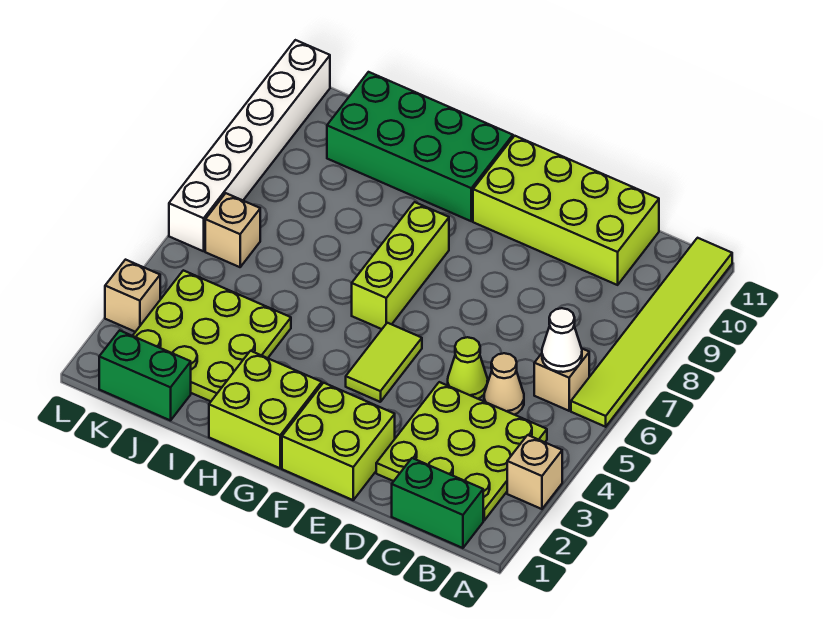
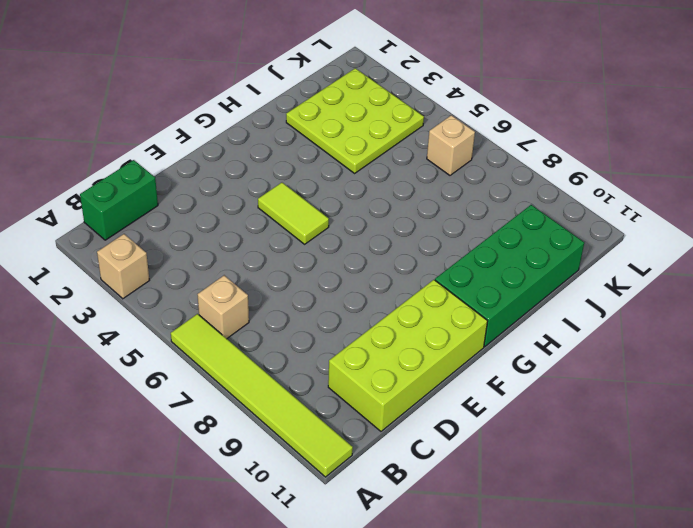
none -> lime plate B2:D4 level 1
none -> tan cone C5 level 1
none -> lime cone D5 level 1

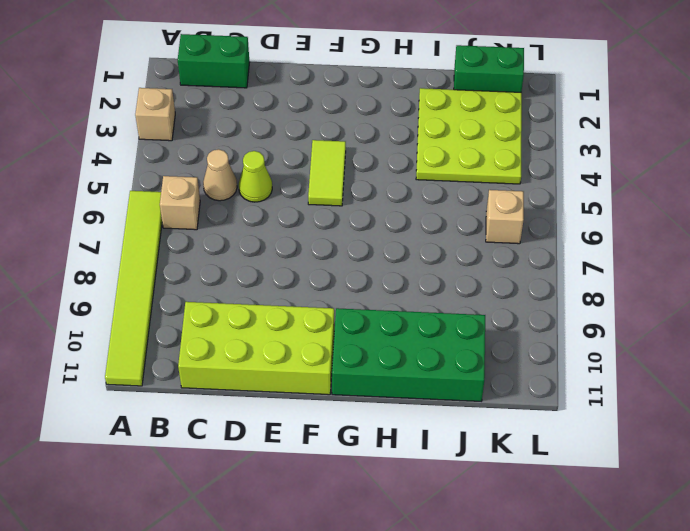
none -> lime plate B2:D4 level 1
none -> lime brick E1:F2 level 1
none -> lime brick G1:H2 level 1

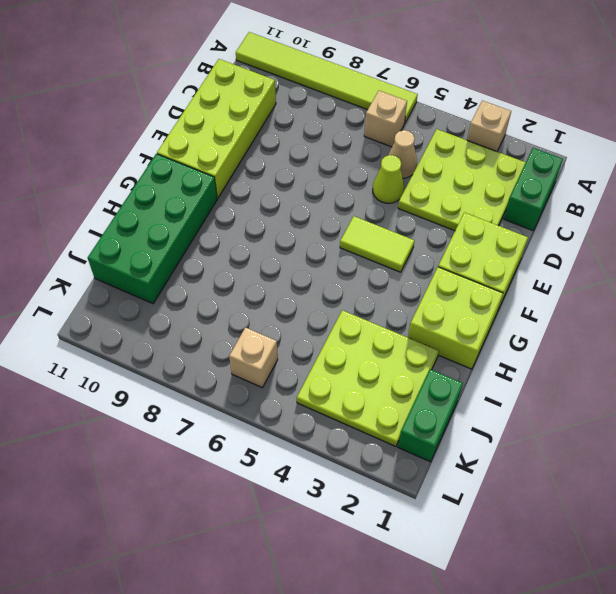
none -> lime brick G6:G8 level 1
none -> tan brick L3 level 1
none -> white brick L6:L11 level 1

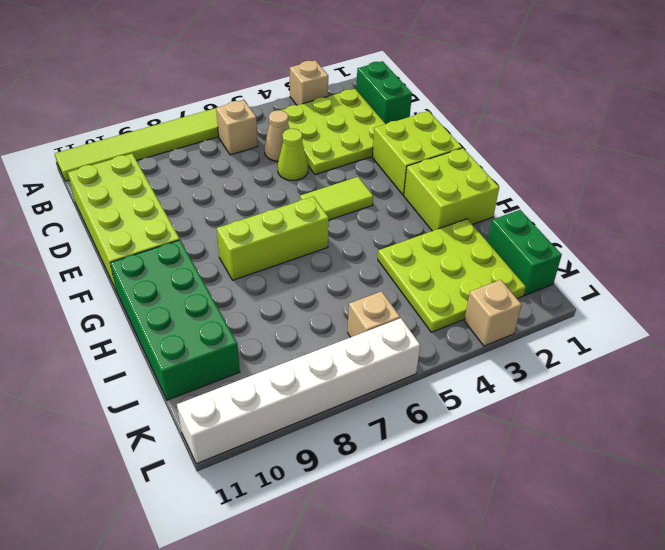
none -> white cone B6 level 2

